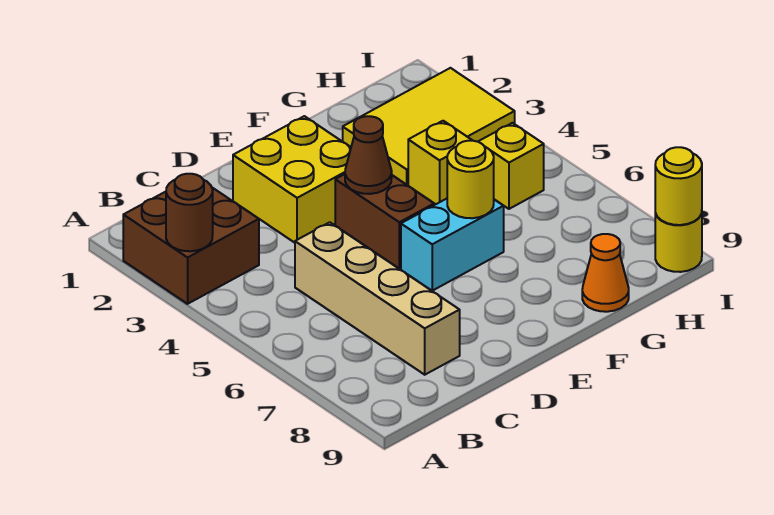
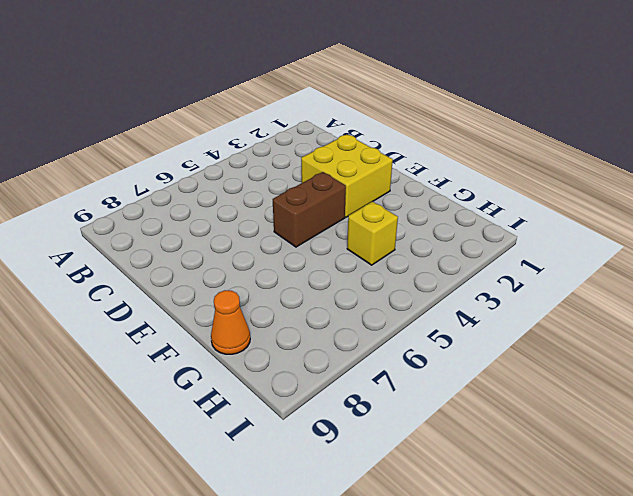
none -> brown brick A2:B3 level 1
none -> tan brick C5:C8 level 1
none -> cyan brick E6:F6 level 1

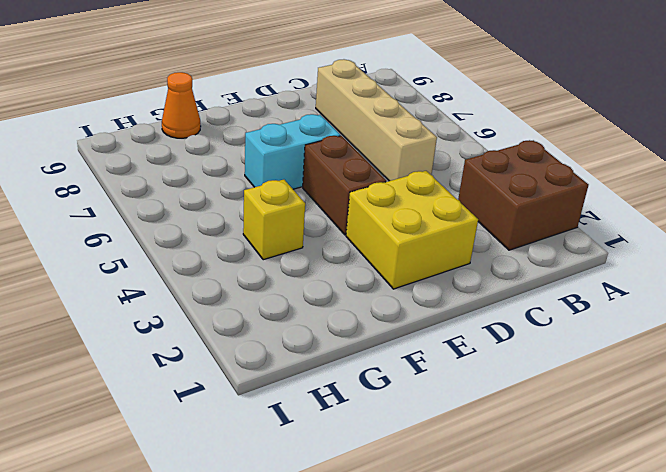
none -> yellow tile G2:I3 level 1
none -> yellow brick H5 level 1
none -> yellow round brick I9 level 1

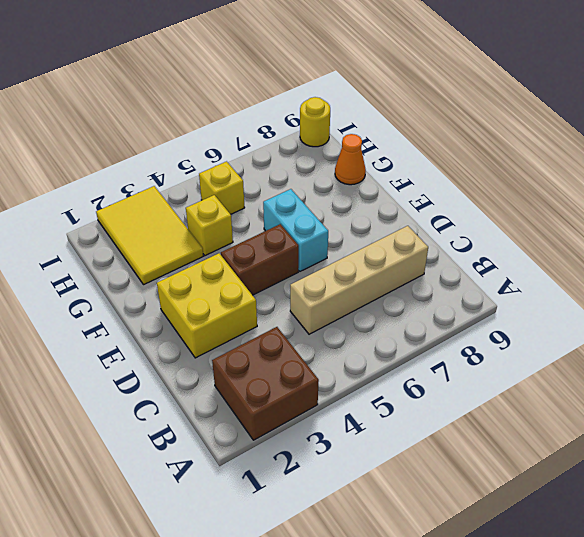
none -> brown round brick A3 level 2
none -> brown cone E4 level 2
none -> yellow round brick F6 level 2

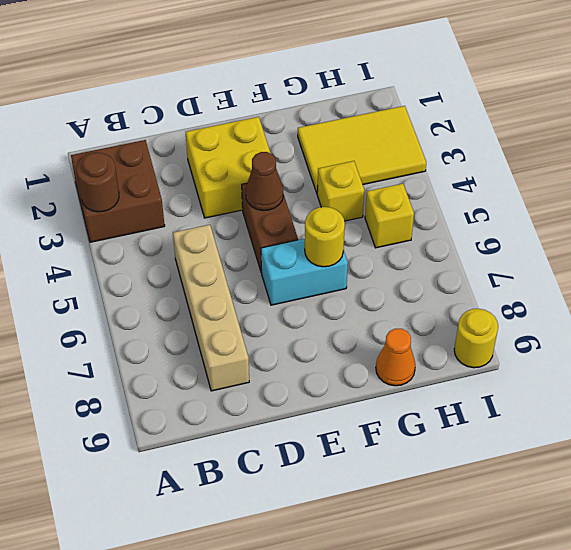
none -> yellow round brick I9 level 2

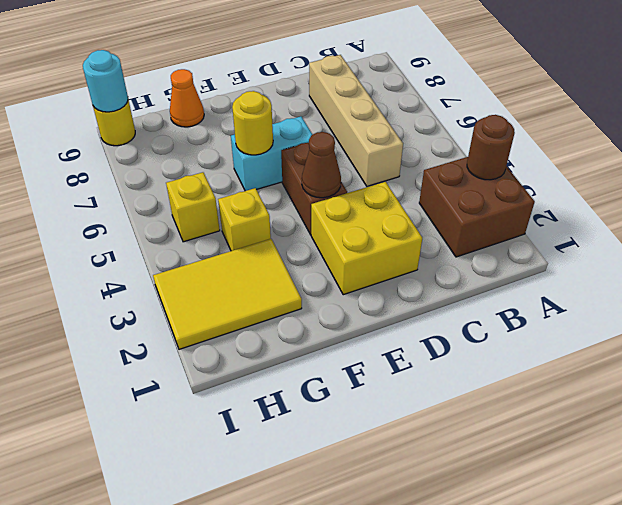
cyan round brick I9 level 2 -> yellow round brick I9 level 2

